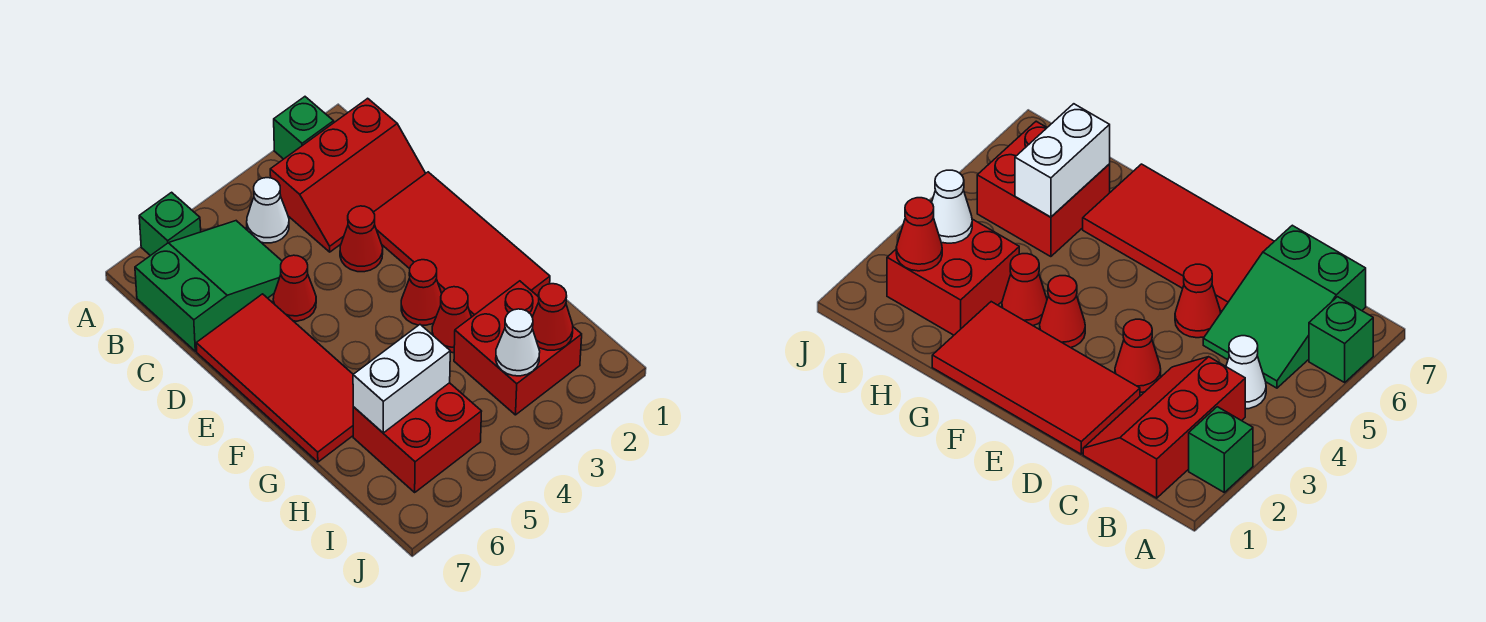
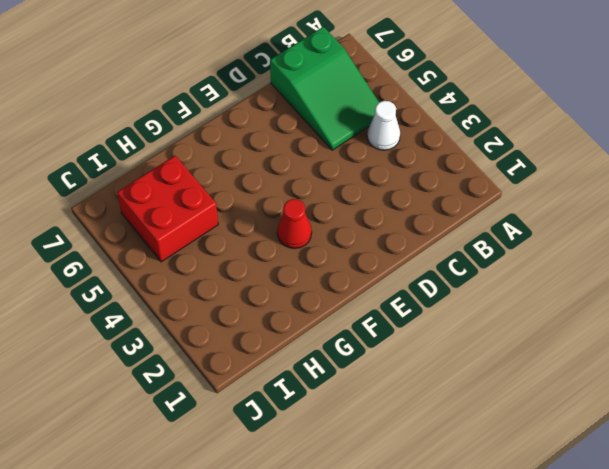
none -> green brick A2 level 1
none -> green brick A6 level 1
none -> red slope B1:C3 level 1 top B

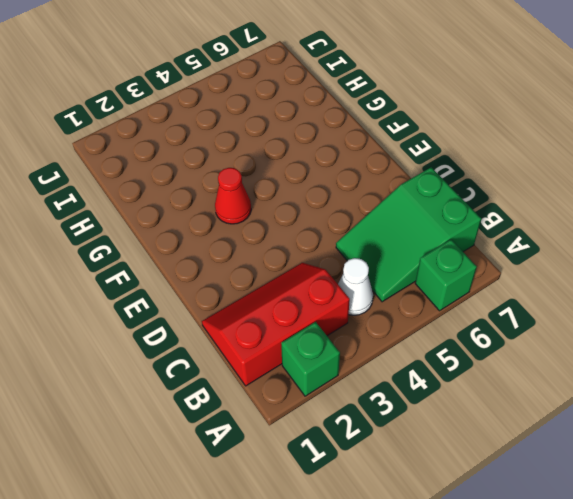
none -> red tile D1:G2 level 1
none -> red cone D3 level 1
none -> red cone D5 level 1

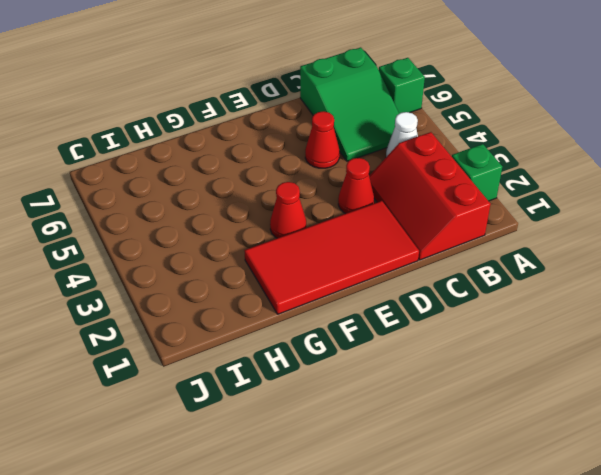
none -> red tile D6:G7 level 1
none -> red cone G3 level 1
none -> red brick H2:I3 level 1

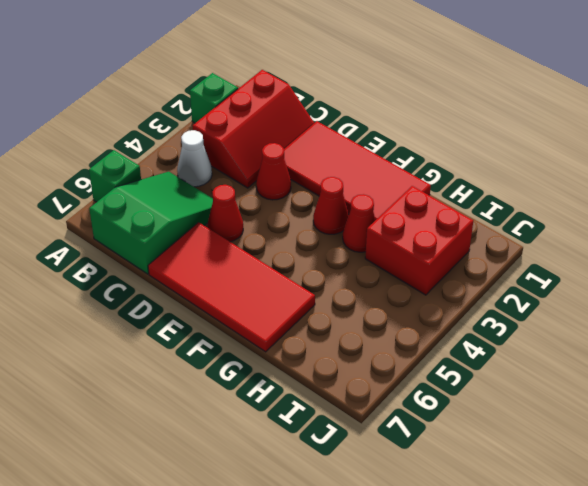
none -> red brick H5:I6 level 1
none -> white brick H5:H6 level 2
none -> red cone I2 level 2

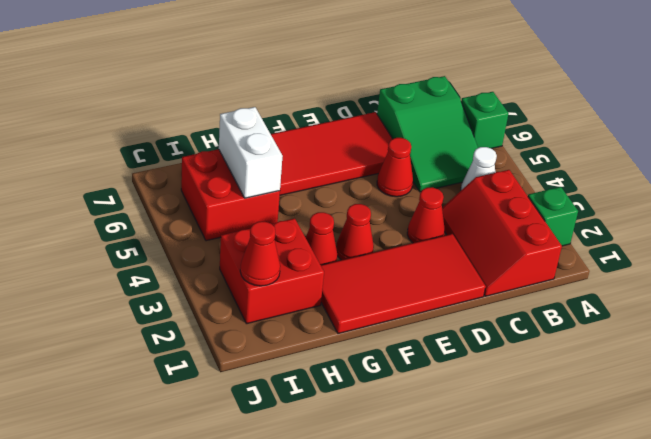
none -> white cone I3 level 2

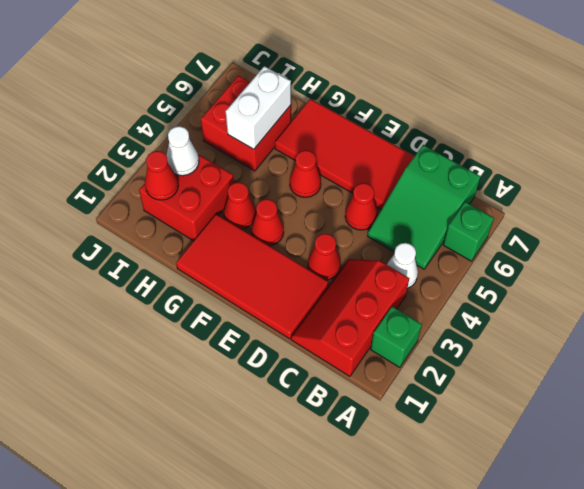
red cone F5 level 1 -> none

